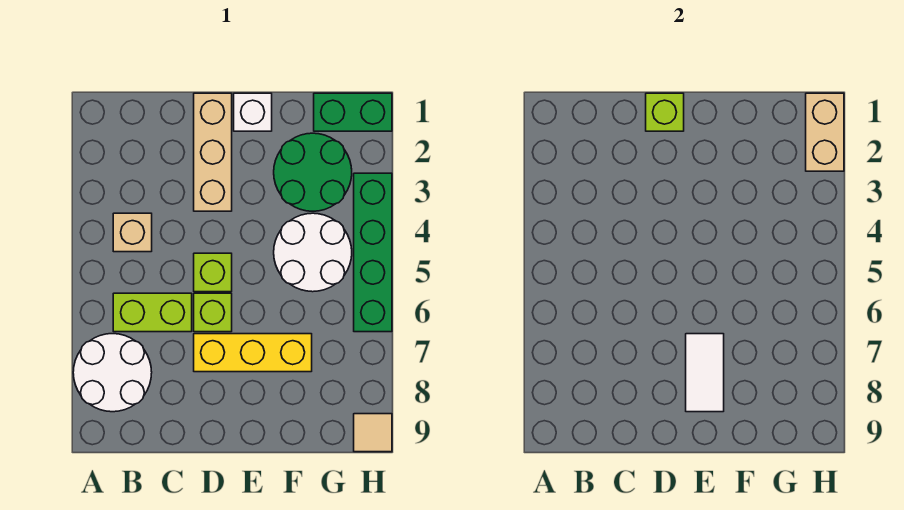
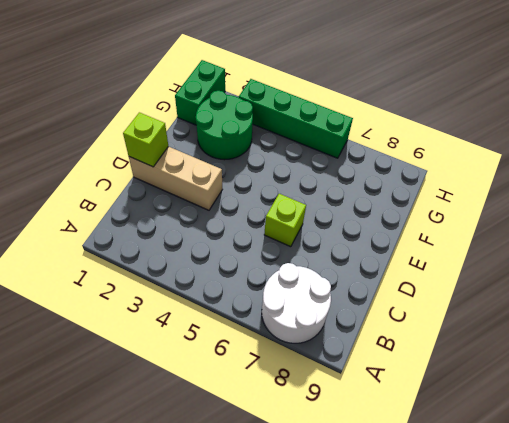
none -> tan brick B4 level 1
none -> lime brick B6:C6 level 1
none -> lime brick D5 level 1

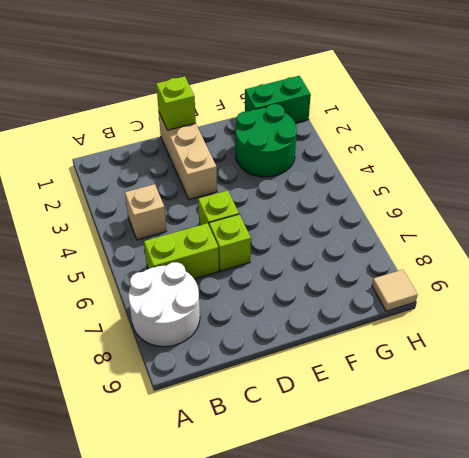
none -> yellow brick D7:F7 level 1
none -> white brick E1 level 1
none -> white round brick F4:G5 level 1

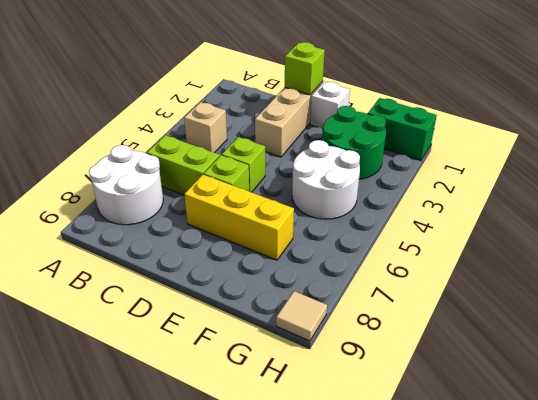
none -> green brick H3:H6 level 1
none -> white tile E7:E8 level 2
none -> tan brick H1:H2 level 2

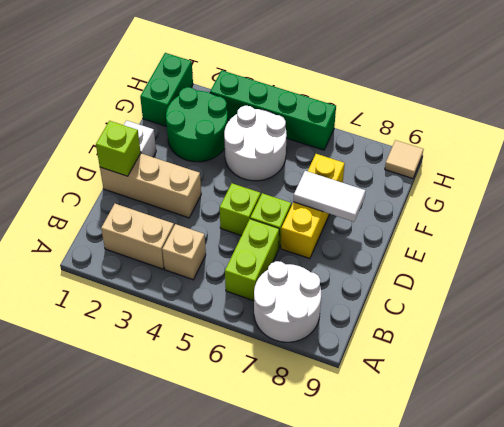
tan brick B2:B3 level 1 -> tan brick H1:H2 level 2

